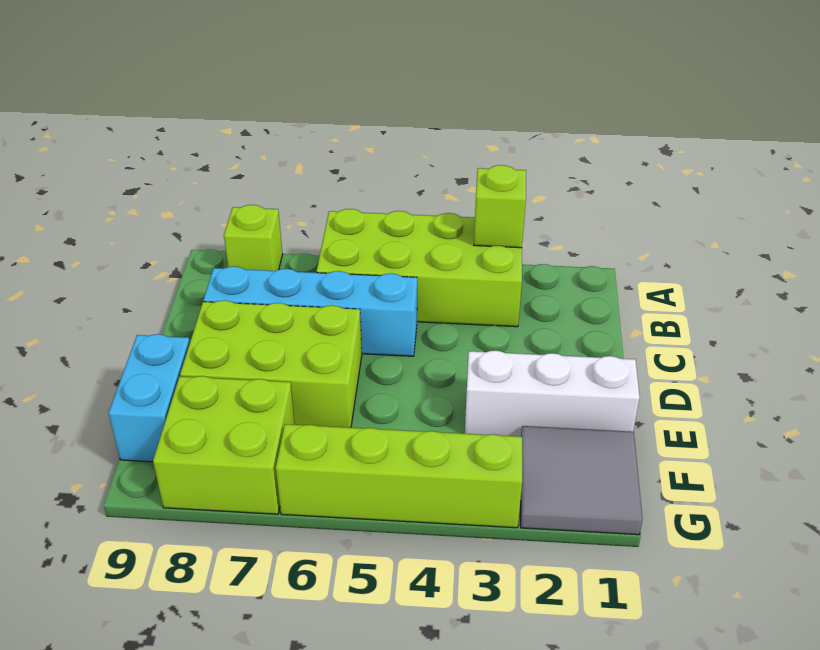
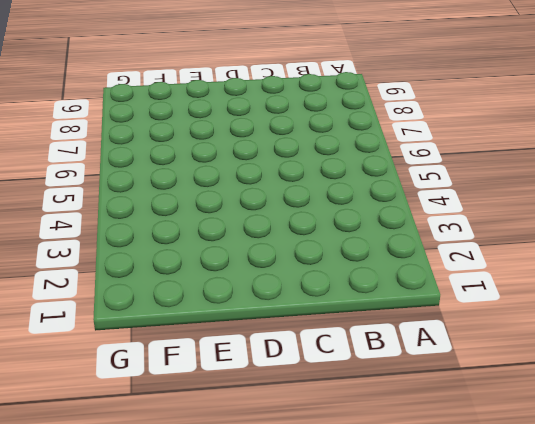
none -> lime brick A3:B6 level 1
none -> lime brick A8 level 1

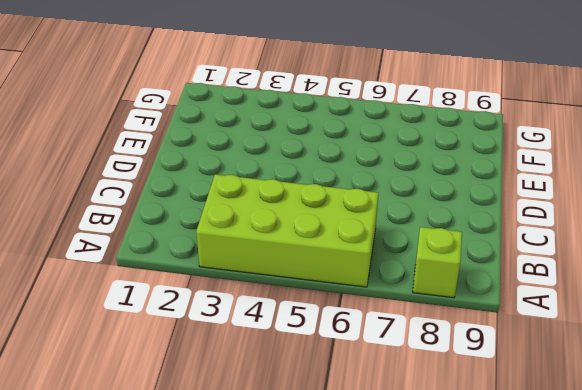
none -> cyan brick C5:C8 level 1
none -> lime brick D6:E8 level 1

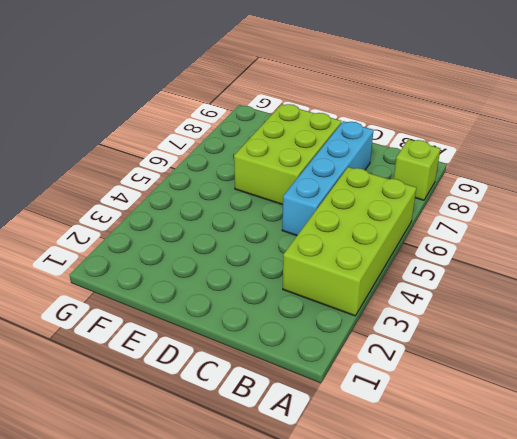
none -> white brick E1:E3 level 1
none -> cyan brick E9:F9 level 1

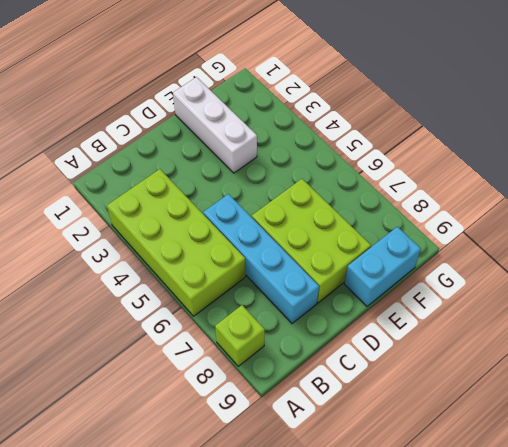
none -> grey tile F1:G2 level 1
none -> lime brick F7:G8 level 1

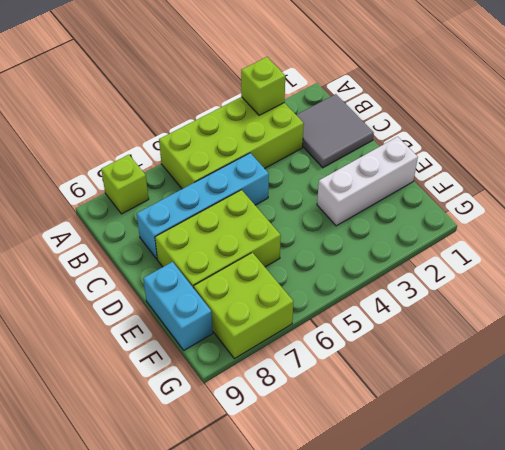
grey tile B1:C2 level 1 -> grey tile F1:G2 level 1
none -> lime brick G3:G6 level 1

